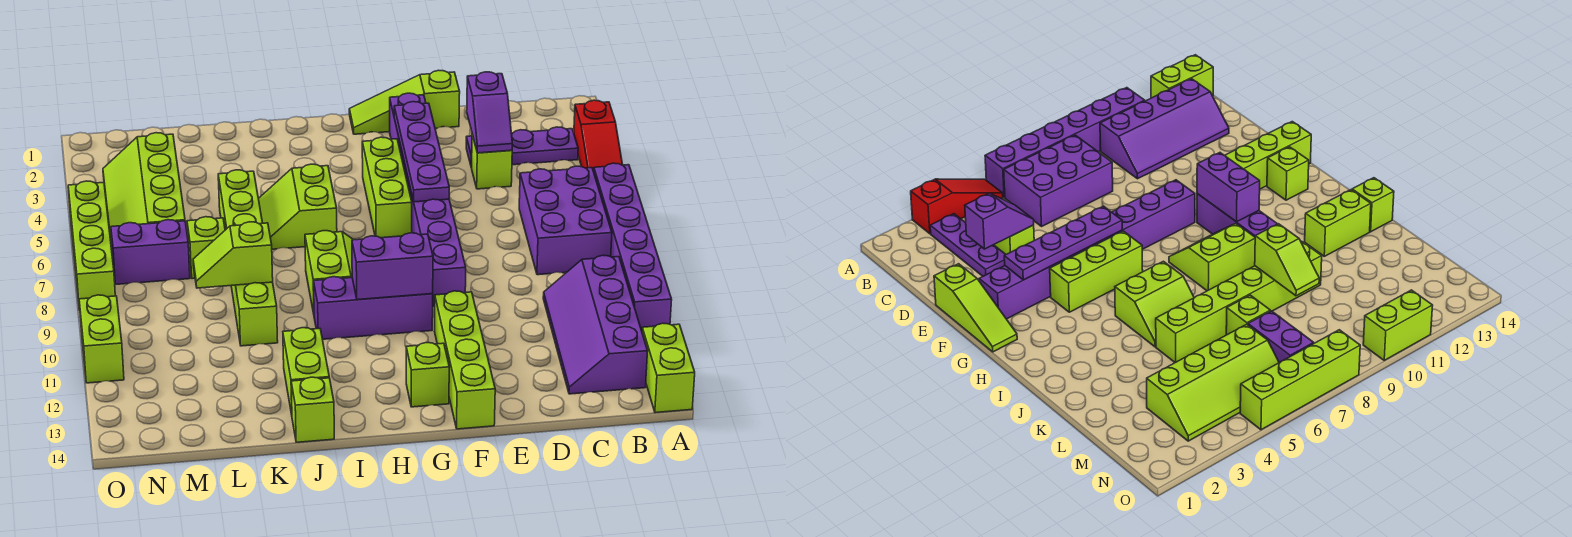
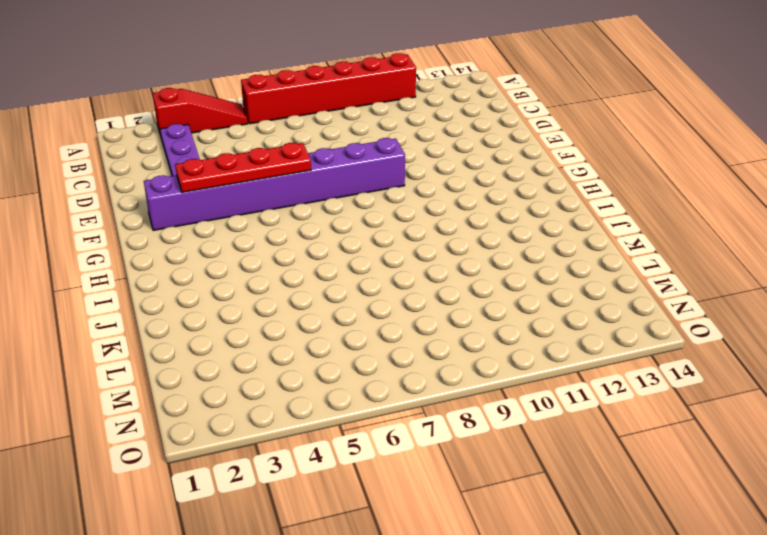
red brick A6:A11 level 1 -> purple brick A6:A11 level 1
red plate F3:F6 level 2 -> purple plate F3:F6 level 2
none -> lime brick A13:A14 level 1
none -> purple brick B6:C8 level 1
none -> purple slope B10:C13 level 1 top B

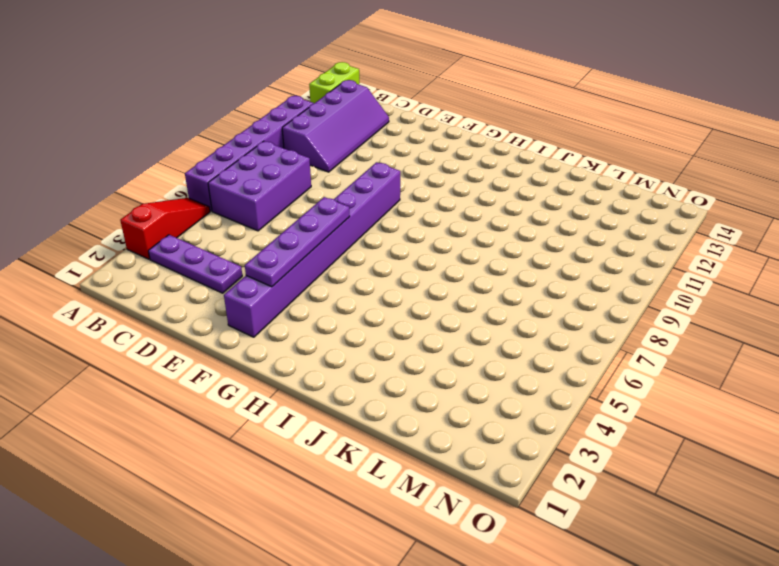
none -> lime brick D4 level 1
none -> lime slope E1:G1 level 1 top E
none -> lime brick F11:F14 level 1

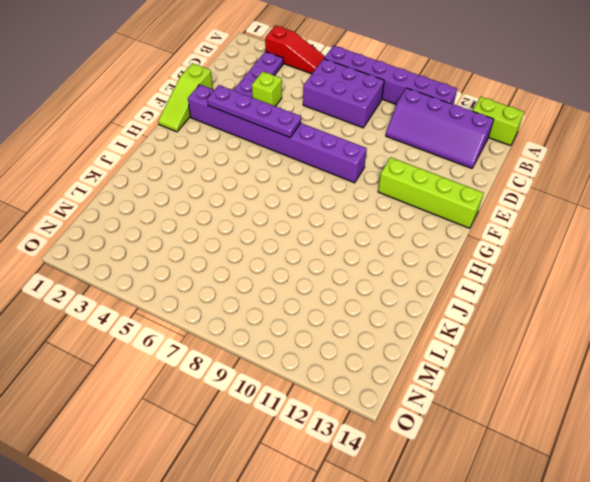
none -> lime brick G4:G6 level 1
none -> purple brick G10:I10 level 1
none -> lime brick G13 level 1

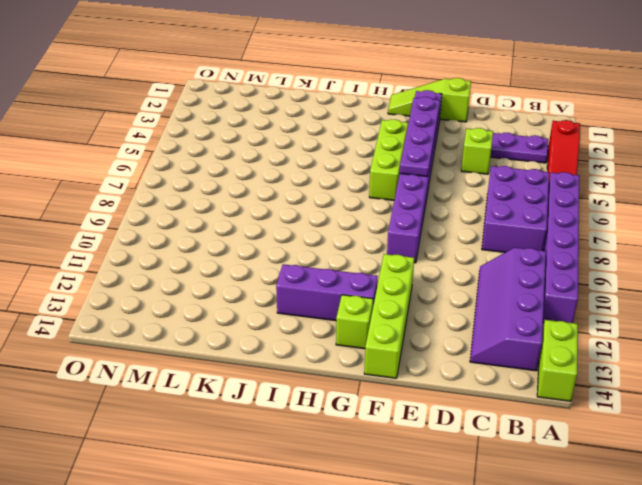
purple brick G12:I12 level 1 -> purple brick G10:I10 level 1
none -> lime slope H8:I9 level 1 top I
none -> lime slope I5:J6 level 1 top I
none -> lime brick J12:J13 level 1

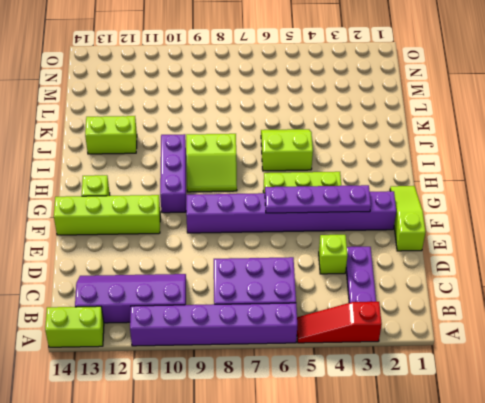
none -> lime brick J14 level 1
none -> lime brick K5:K10 level 1
none -> lime brick L7 level 1

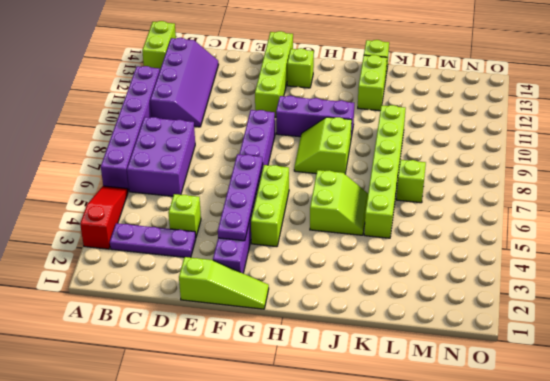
none -> lime slope M3:N6 level 1 top M
none -> purple brick M7:N7 level 1
none -> lime brick O5:O8 level 1

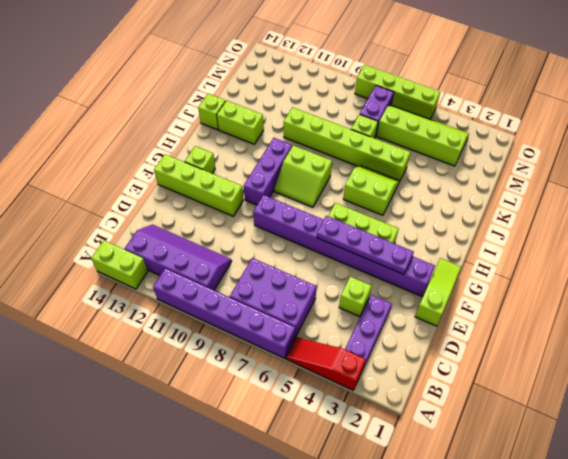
none -> lime brick O10:O11 level 1
none -> purple slope D3:D4 level 2 top 3
none -> purple brick G10:H10 level 2

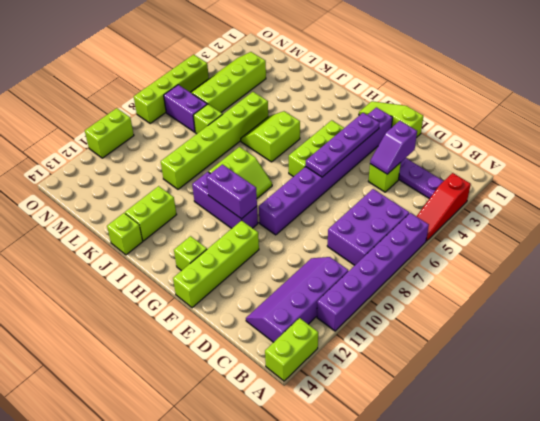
none -> lime slope K9:L9 level 2 top K

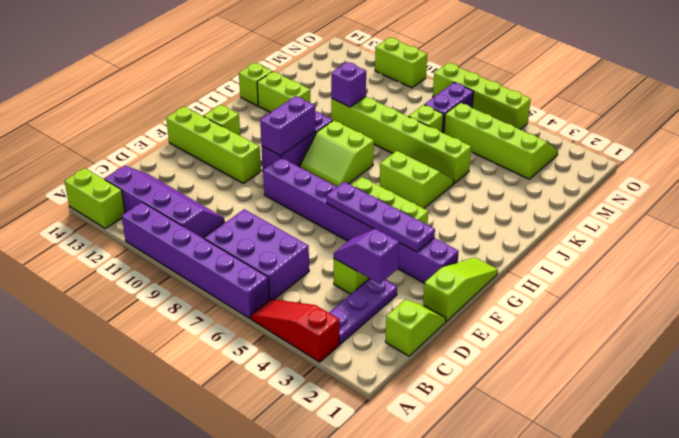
lime slope C1:D1 level 1 top C -> lime slope K9:L9 level 2 top K
purple brick K10 level 2 -> none

